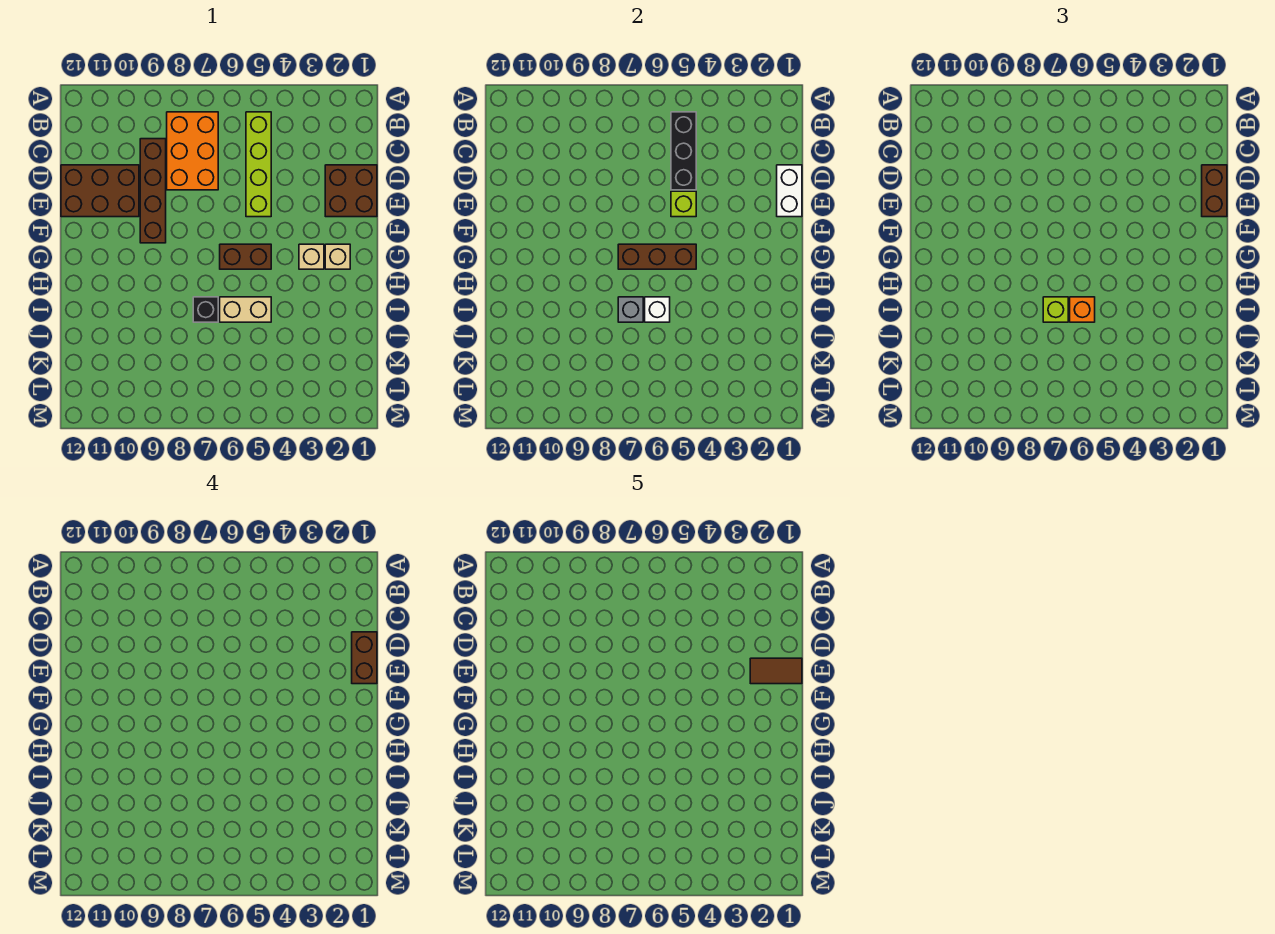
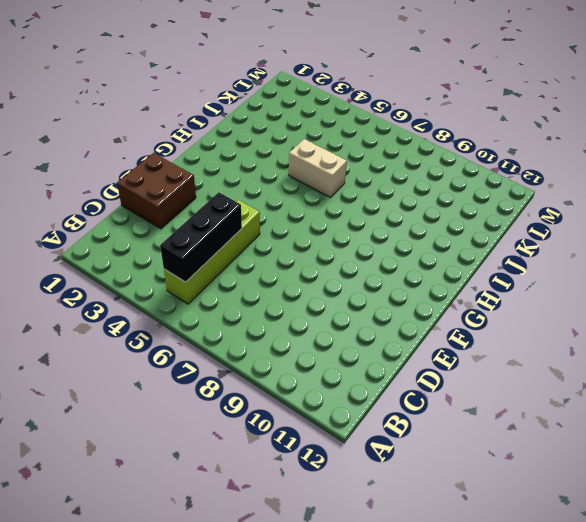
none -> orange brick B7:D8 level 1
none -> brown brick C9:F9 level 1
none -> brown brick D10:E12 level 1

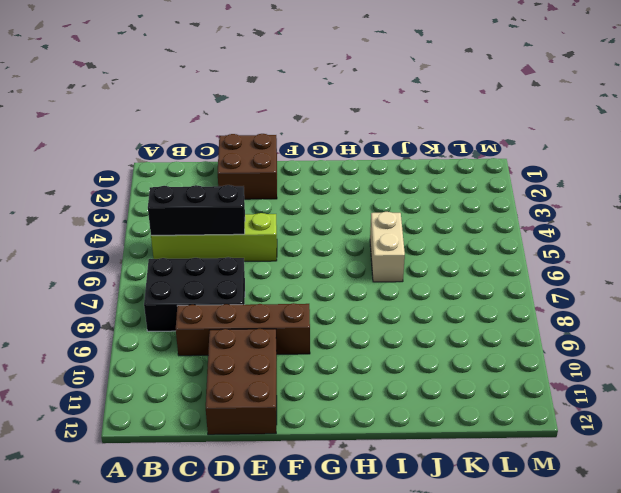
black brick B7:D8 level 1 -> orange brick B7:D8 level 1
none -> tan brick G2 level 1
none -> tan brick G3 level 1
none -> brown brick G5:G6 level 1

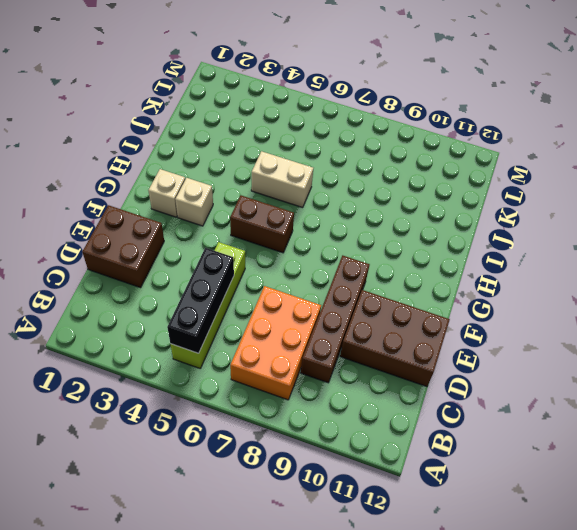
none -> black brick I7 level 1
none -> white brick D1:E1 level 2
none -> lime brick E5 level 2

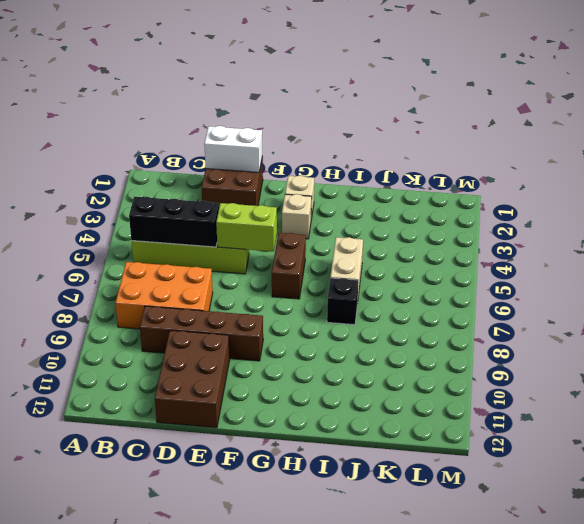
lime brick E5:F5 level 2 -> lime brick E5 level 2
none -> brown brick G5:G7 level 2
none -> white brick I6 level 2
none -> grey brick I7 level 2

